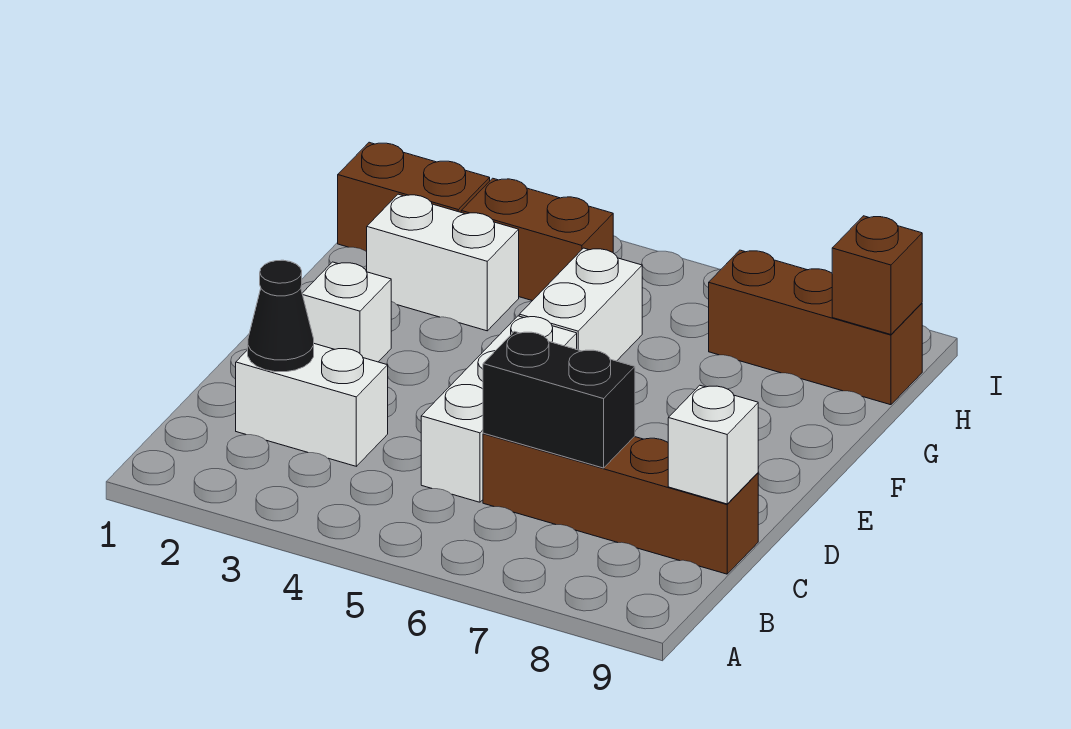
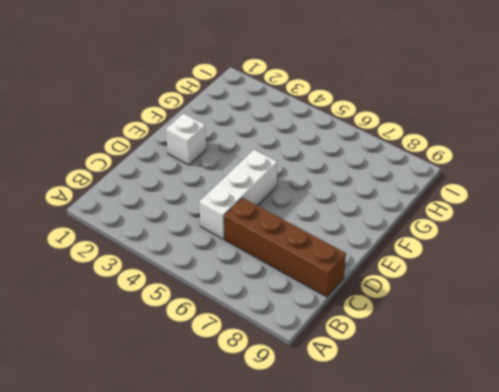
none -> white brick C2:C3 level 1
none -> white brick F5:G5 level 1
none -> white brick G2:G3 level 1

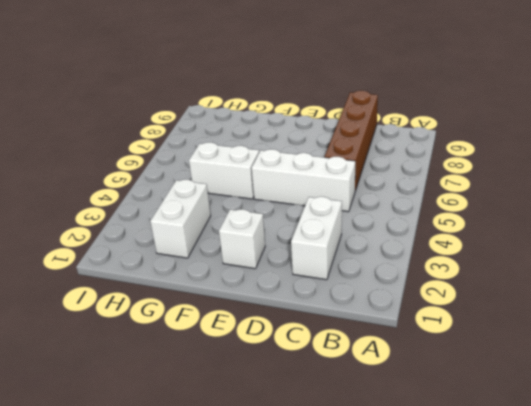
none -> brown brick H1:H2 level 1
none -> brown brick H3:H4 level 1
none -> brown brick H7:H9 level 1

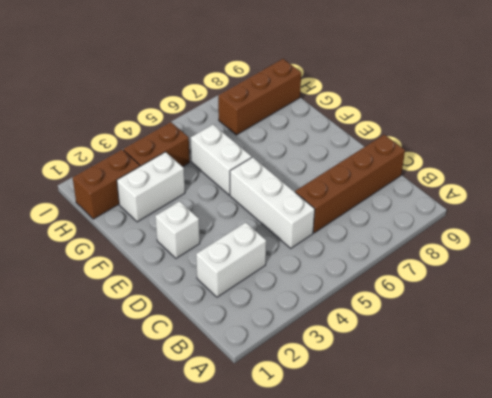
none -> black cone C2 level 2
none -> black brick C6:C7 level 2
none -> white brick C9 level 2

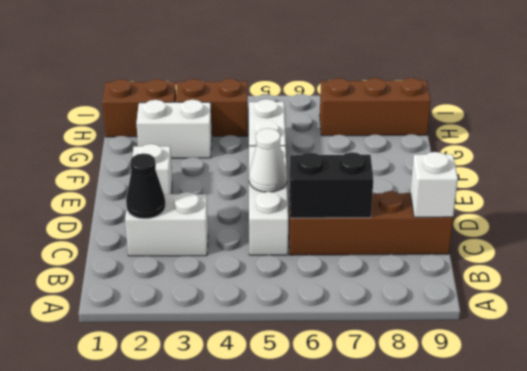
white cone D5 level 2 -> none
none -> brown brick H9 level 2

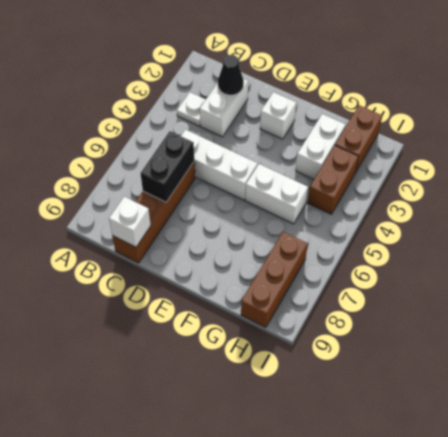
white plate B3 level 1 -> none
none -> brown brick H9 level 2

